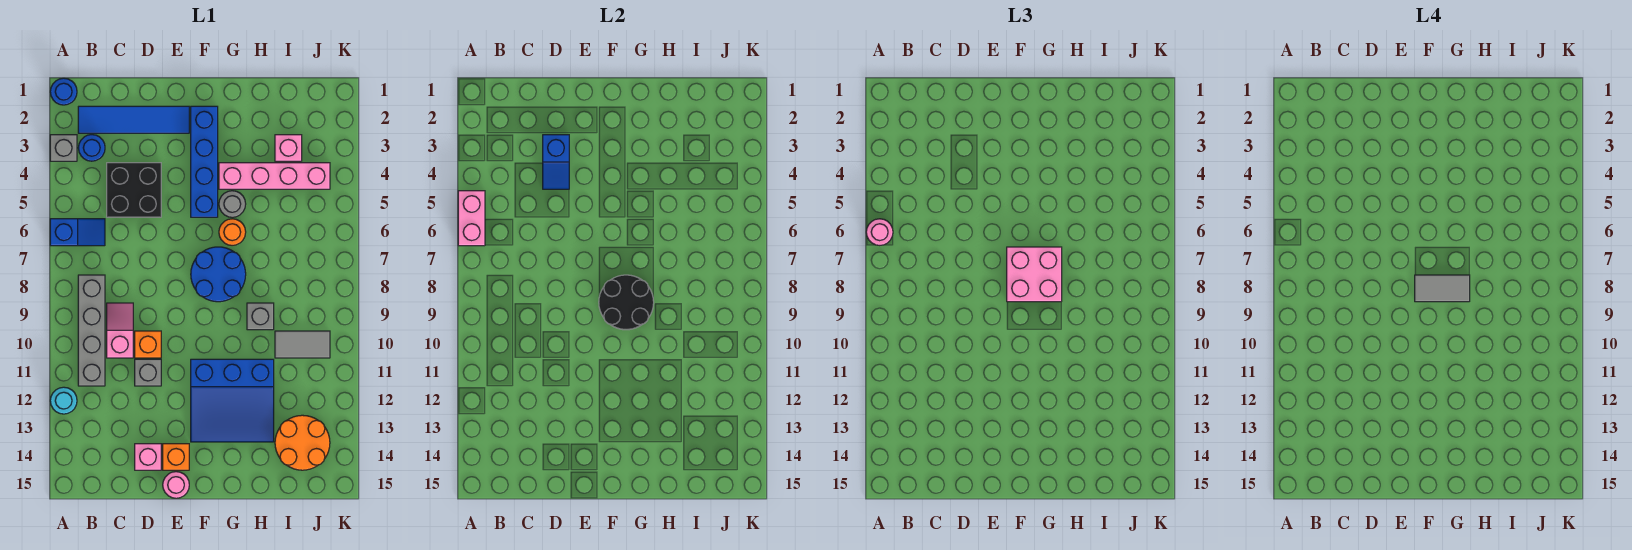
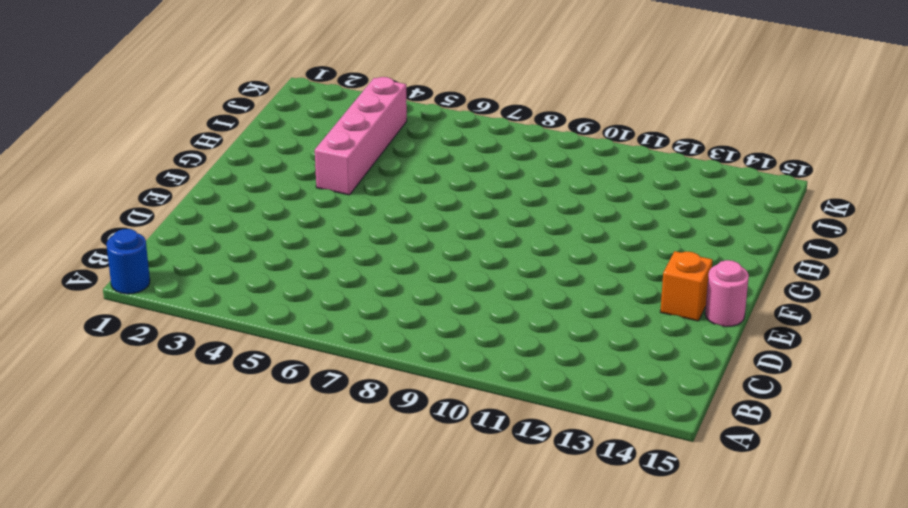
none -> grey brick A3 level 1
none -> blue slope A6:B6 level 1 top A
none -> cyan round brick A12 level 1
none -> blue tile B2:E2 level 1

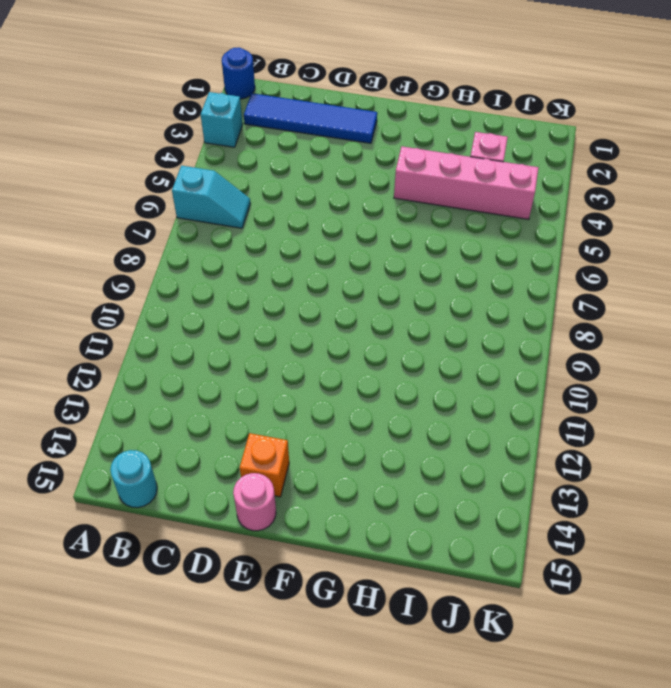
cyan brick A3 level 1 -> grey brick A3 level 1
cyan slope A6:B6 level 1 top A -> blue slope A6:B6 level 1 top A
cyan round brick B15 level 1 -> cyan round brick A12 level 1
none -> blue round brick B3 level 1
none -> grey brick B8:B11 level 1
none -> black brick C4:D5 level 1
none -> pink slope C9:C10 level 1 top 10

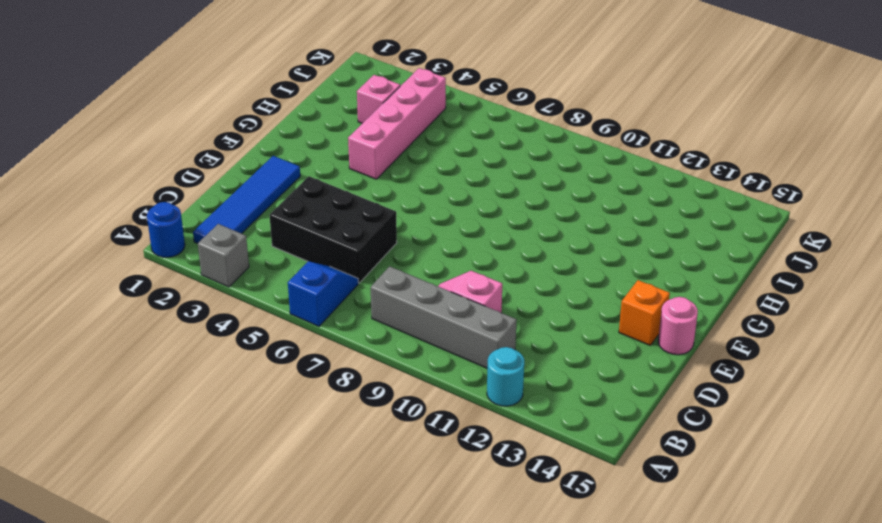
black brick C4:D6 level 1 -> black brick C4:D5 level 1
none -> blue round brick B3 level 1
none -> orange brick D10 level 1
none -> grey brick D11 level 1
none -> pink brick D14 level 1

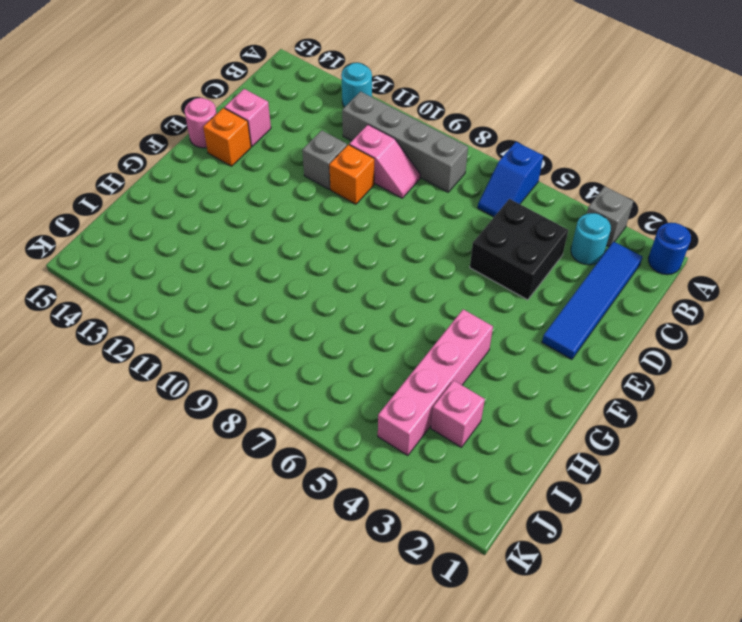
cyan round brick B3 level 1 -> blue round brick B3 level 1
none -> blue brick F2:F5 level 1
none -> blue round brick F7:G8 level 1
none -> blue slope F11:H13 level 1 top 11
none -> grey round brick G5 level 1

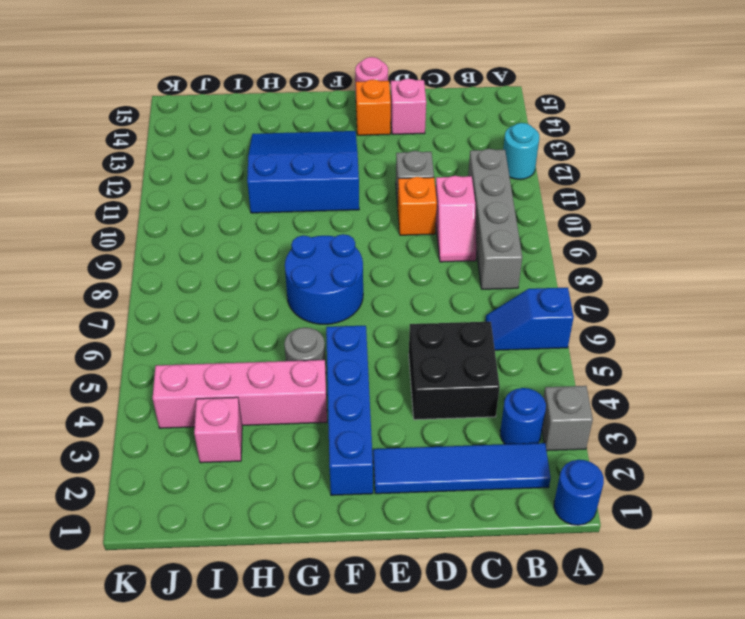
none -> orange round brick G6 level 1
none -> grey brick H9 level 1
none -> grey tile I10:J10 level 1
none -> orange round brick I13:J14 level 1

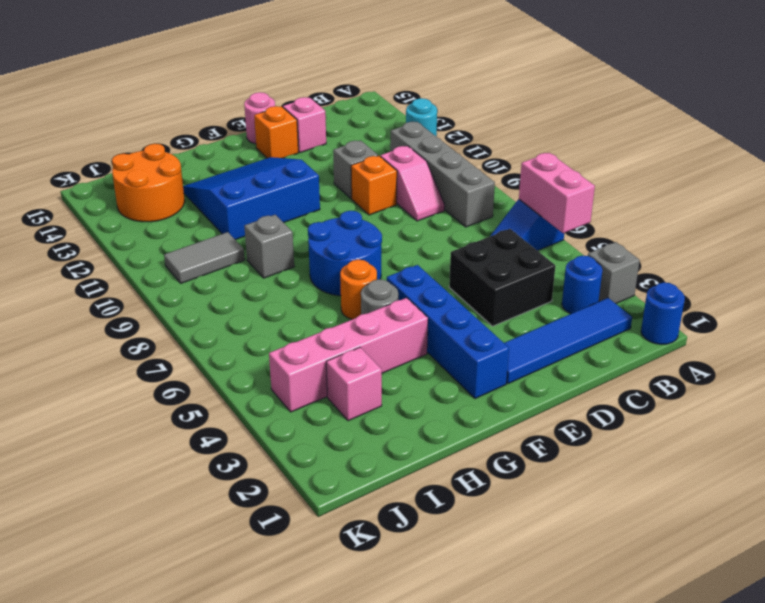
none -> blue slope D3:D4 level 2 top 3
none -> black round brick F8:G9 level 2
none -> pink round brick A6 level 3
none -> pink brick F7:G8 level 3

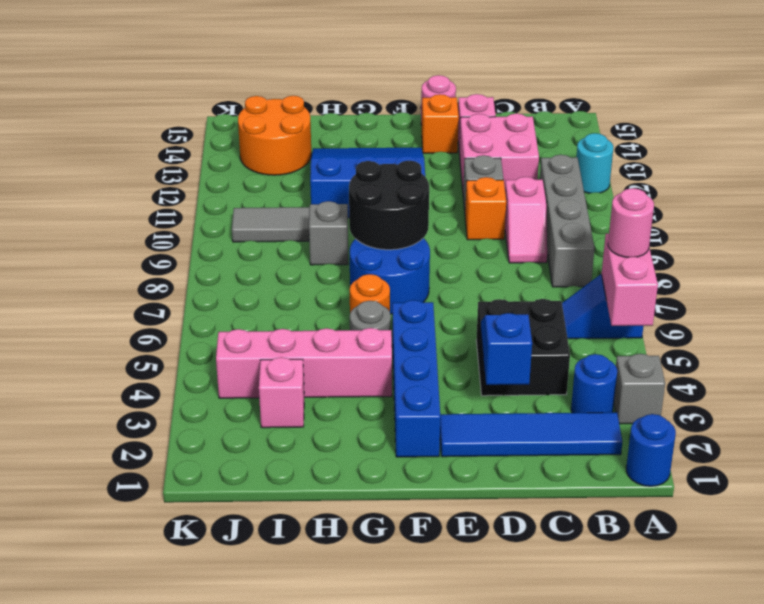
pink brick C12:D13 level 1 -> pink brick F7:G8 level 3
none -> grey tile F8:G8 level 4

